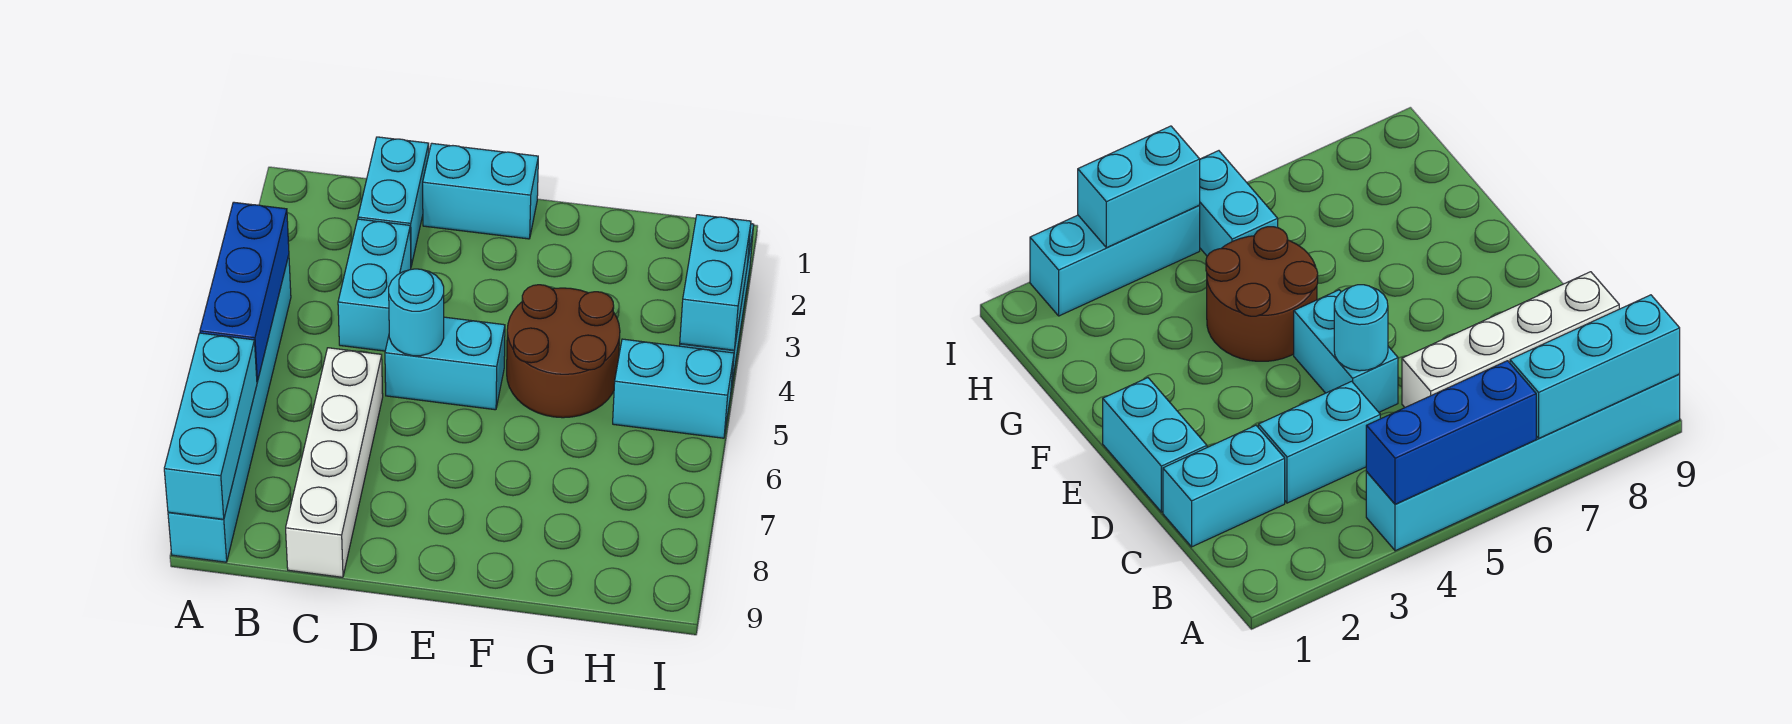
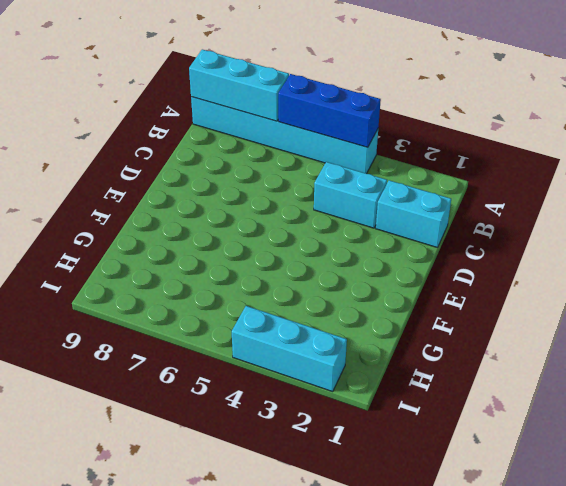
none -> white brick C6:C9 level 1
none -> cyan brick D1:E1 level 1
none -> cyan brick D5:E5 level 1

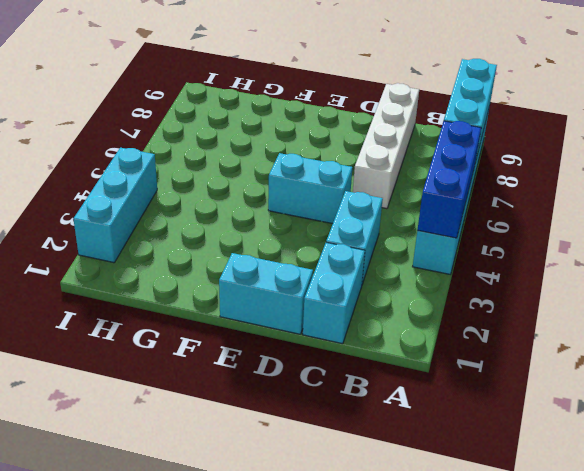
none -> brown round brick F4:G5 level 1
none -> cyan brick H5:I5 level 1
none -> cyan round brick D5 level 2

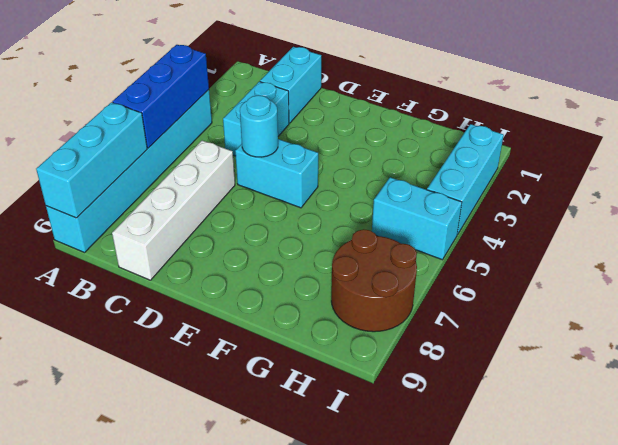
brown round brick H7:I8 level 1 -> brown round brick F4:G5 level 1
none -> cyan brick D1:E1 level 1
none -> cyan brick I3:I4 level 2

